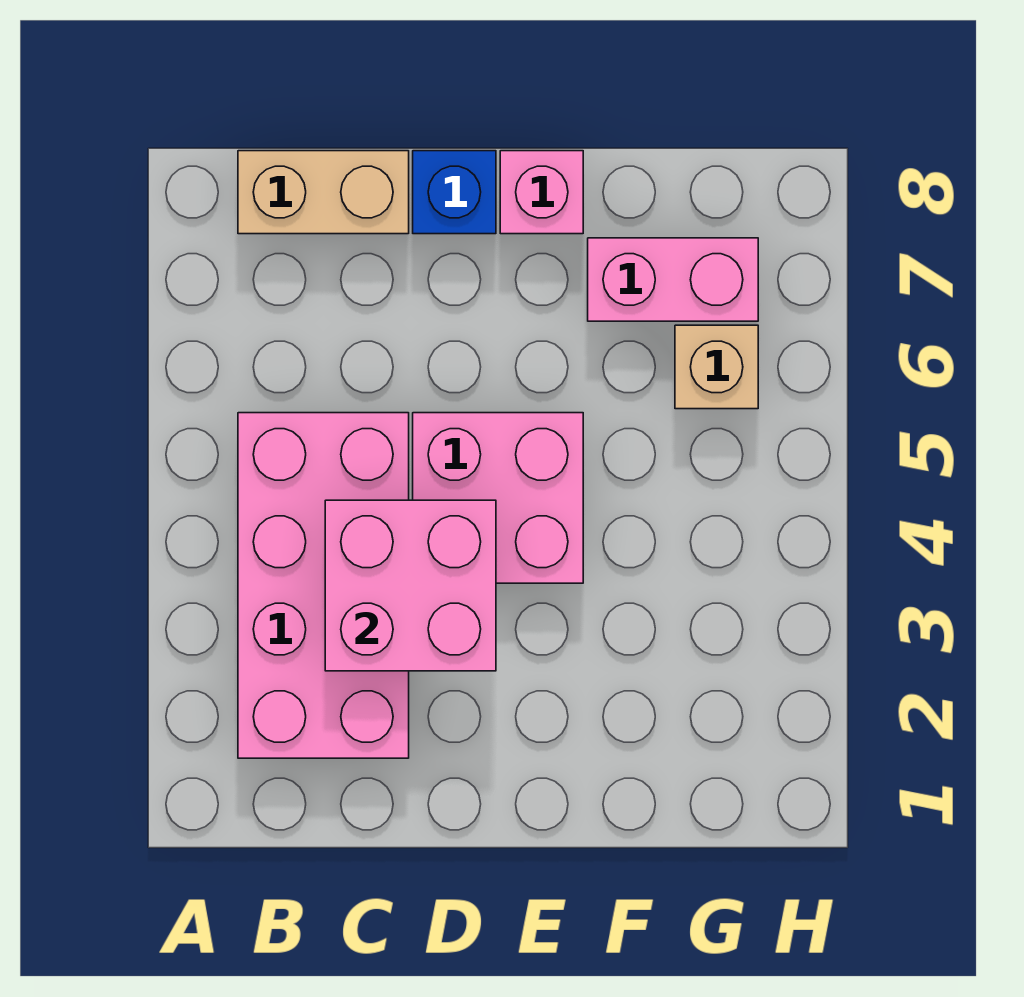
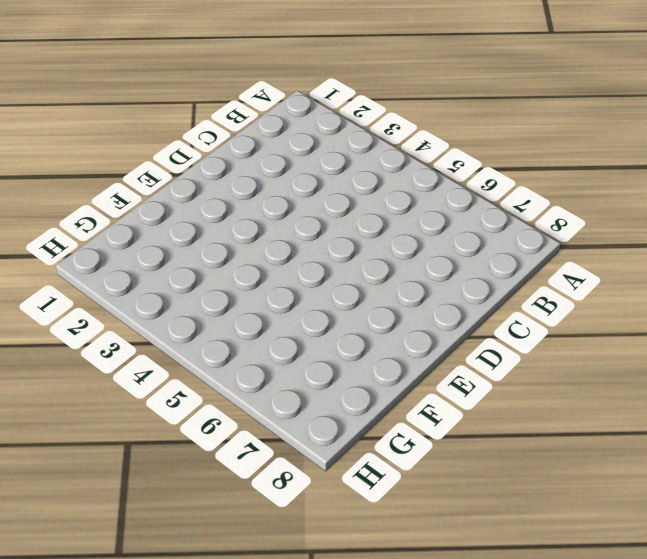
none -> pink brick B2:C5 level 1
none -> tan brick B8:C8 level 1

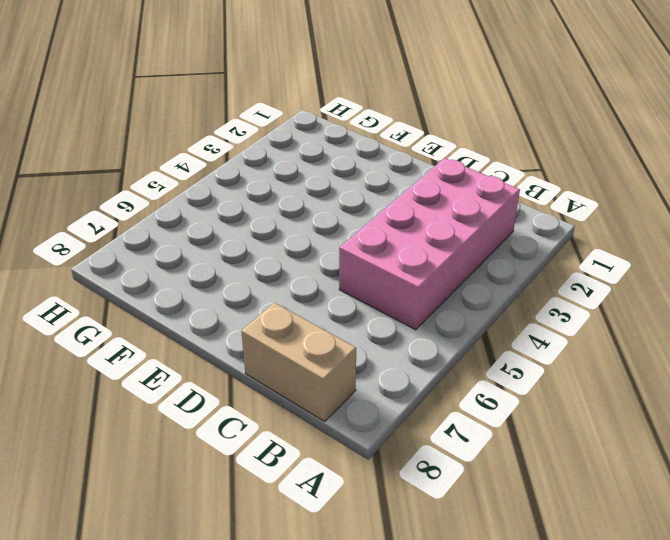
none -> pink brick D4:E5 level 1
none -> blue brick D8 level 1

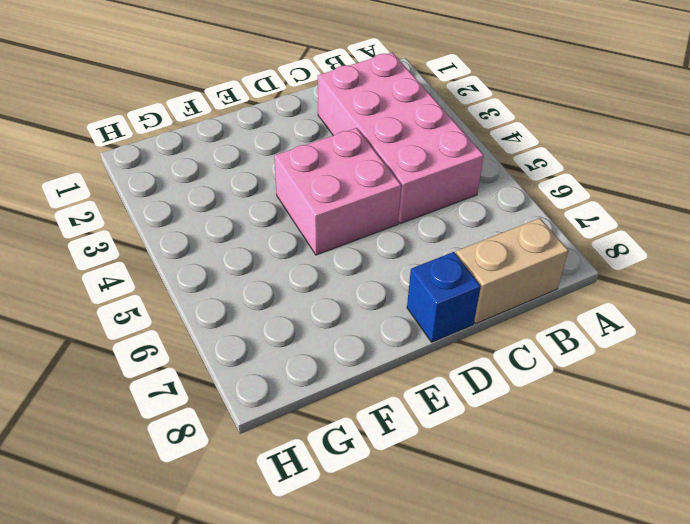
none -> pink brick E8 level 1
none -> pink brick F7:G7 level 1

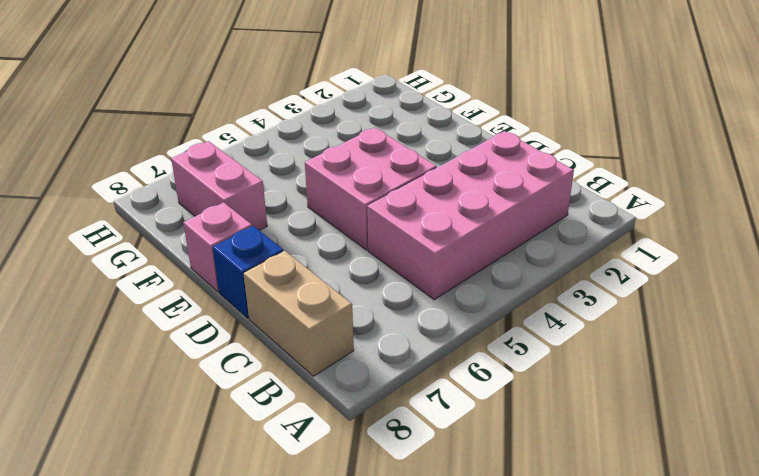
none -> tan brick G6 level 1
none -> pink brick C3:D4 level 2

